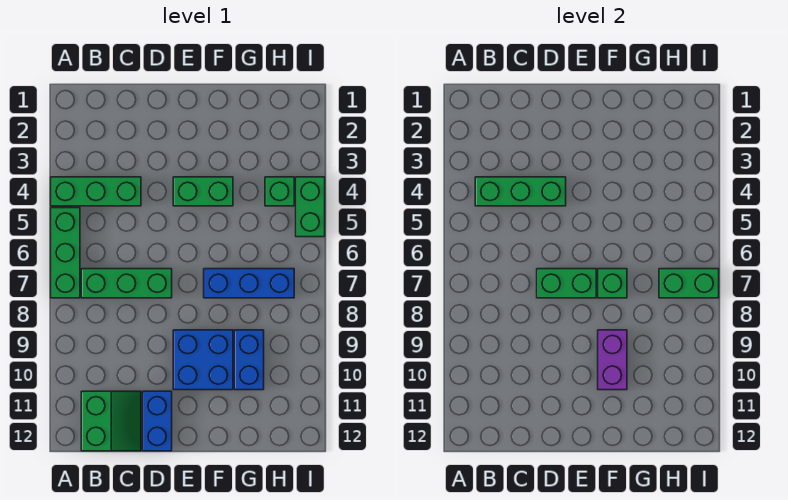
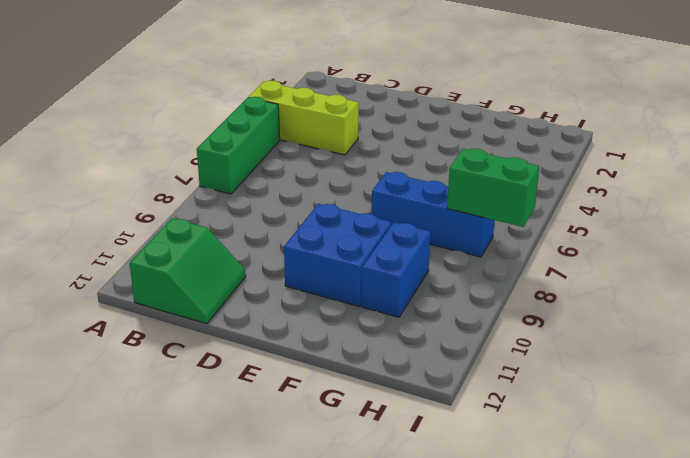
lime brick A4:C4 level 1 -> green brick A4:C4 level 1
none -> green brick B7:D7 level 1
none -> blue brick D11:D12 level 1
none -> green brick E4:F4 level 1

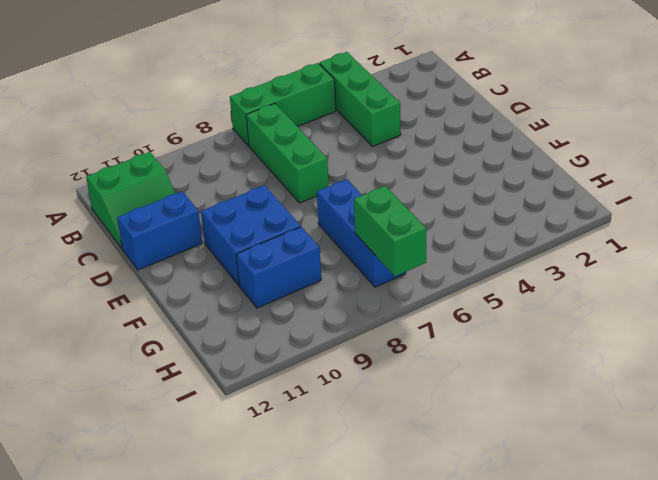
none -> green brick E4:F4 level 1
none -> green brick H4 level 1
none -> green brick I4:I5 level 1

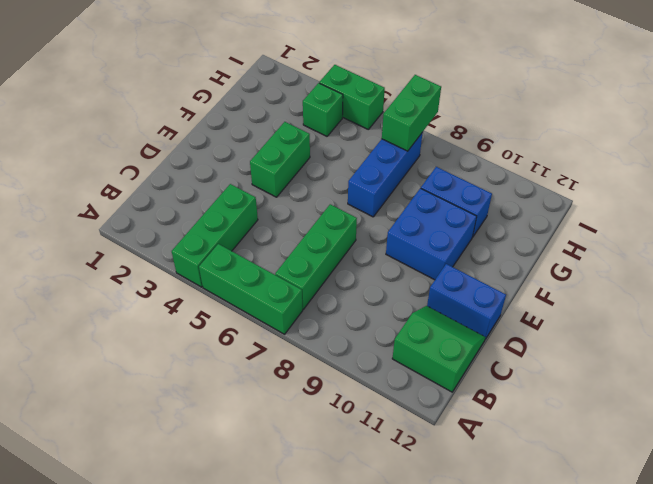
none -> green brick B4:D4 level 2
none -> green brick D7:E7 level 2
none -> green brick F7 level 2

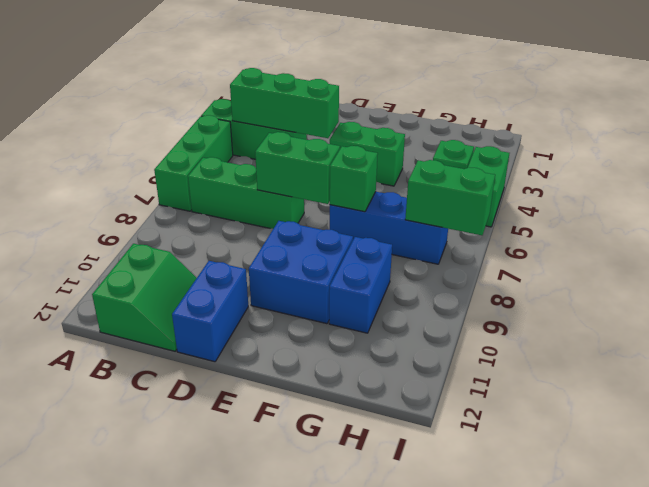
none -> purple brick F9:F10 level 2

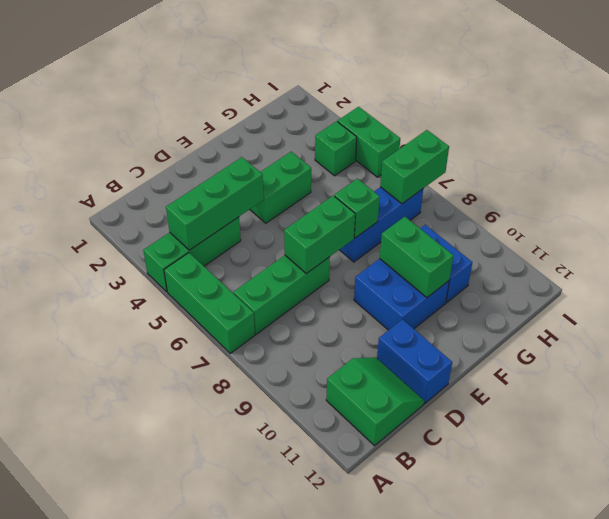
green brick F9:F10 level 2 -> purple brick F9:F10 level 2

